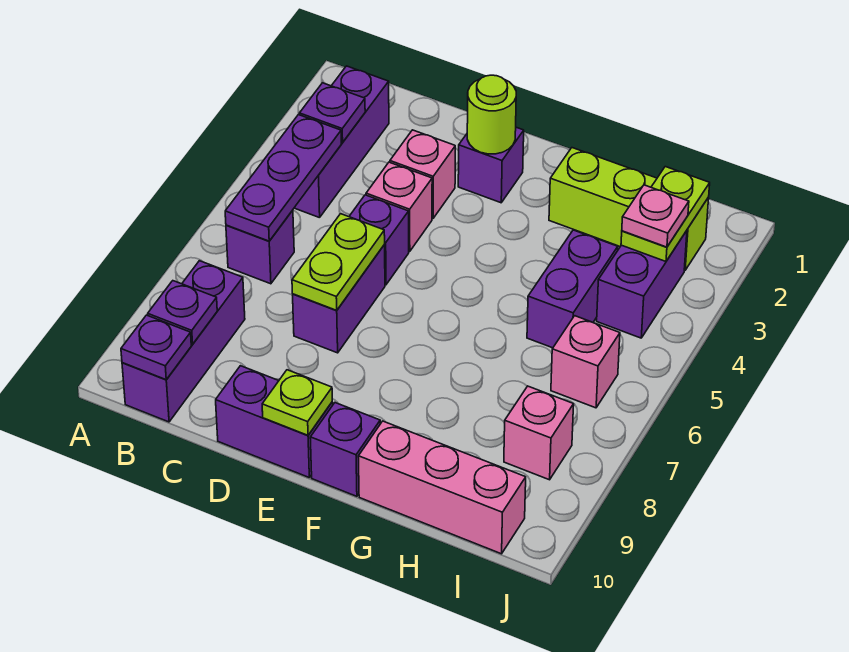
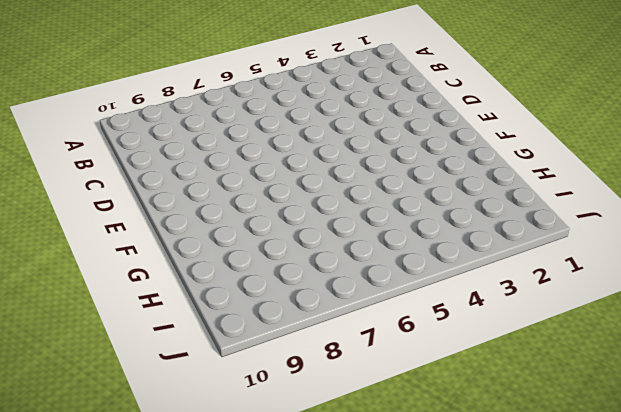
none -> purple brick B2:B4 level 1
none -> purple brick B6 level 1
none -> purple brick B8:B10 level 1

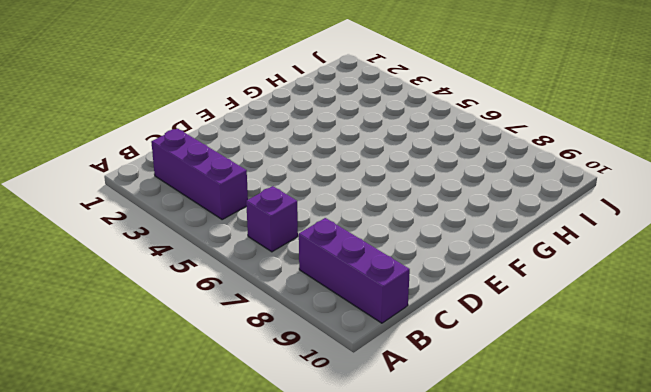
none -> pink brick D3 level 1
none -> pink brick D4 level 1
none -> purple brick D5 level 1

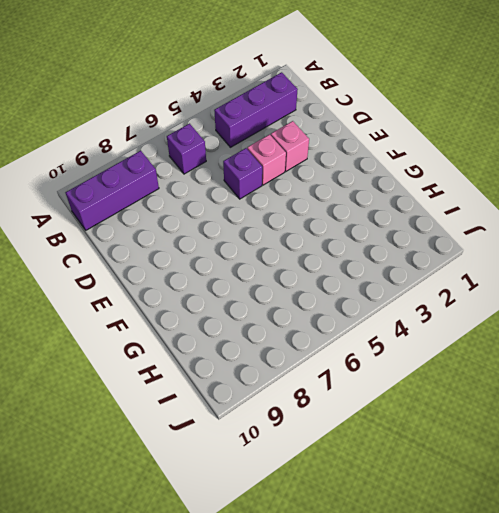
none -> purple brick D6:D7 level 1
none -> purple brick D10:E10 level 1
none -> purple brick E2 level 1

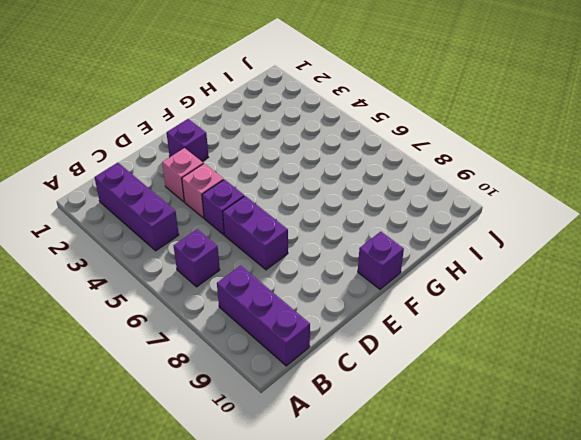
none -> purple brick D10:E10 level 1
none -> lime brick G2:I2 level 1
none -> pink brick G10:I10 level 1

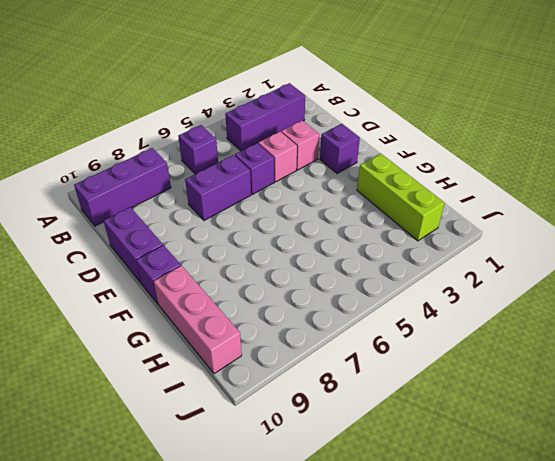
none -> purple brick H4:H5 level 1
none -> purple brick I3:I4 level 1
none -> pink brick I6 level 1

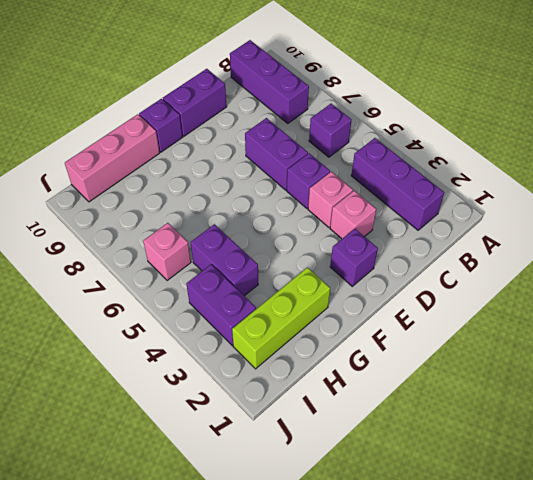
none -> pink brick I8 level 1
none -> purple plate B3 level 2
none -> purple plate B4:B6 level 2

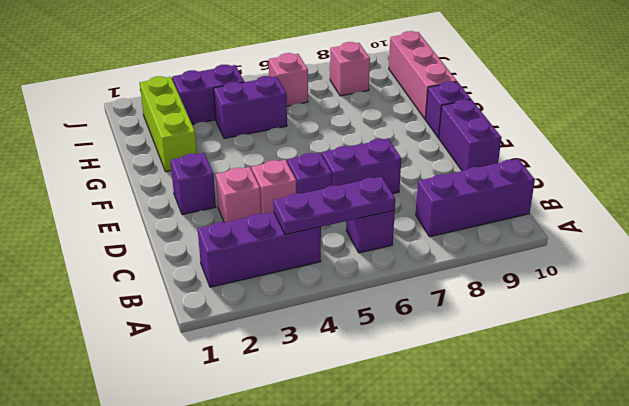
none -> purple plate B3 level 2
none -> purple plate B9 level 2
none -> purple plate B10 level 2

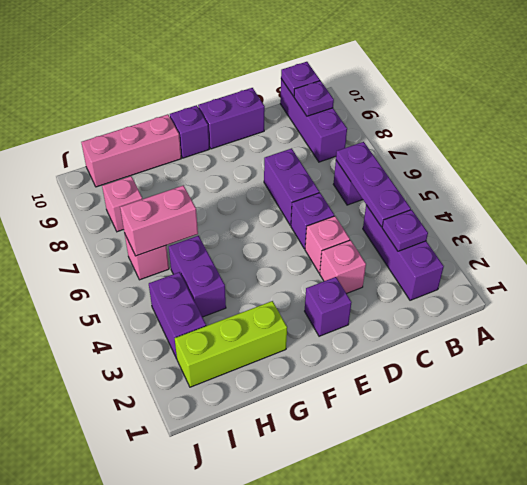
pink brick H6:I6 level 2 -> none
none -> lime plate D6:D7 level 2
none -> lime round brick E2 level 2
none -> lime plate E10 level 2

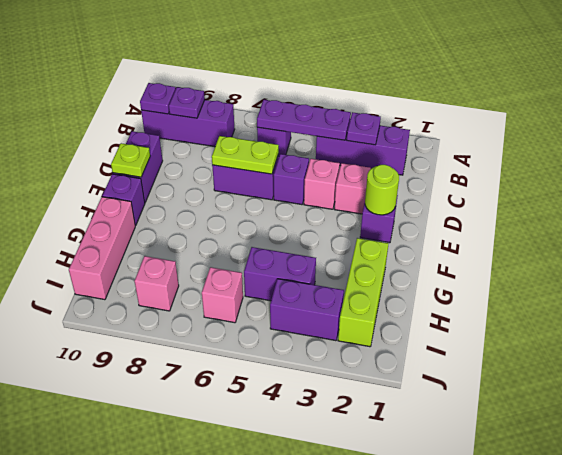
none -> lime plate I2:I3 level 2
none -> pink plate I3 level 3

